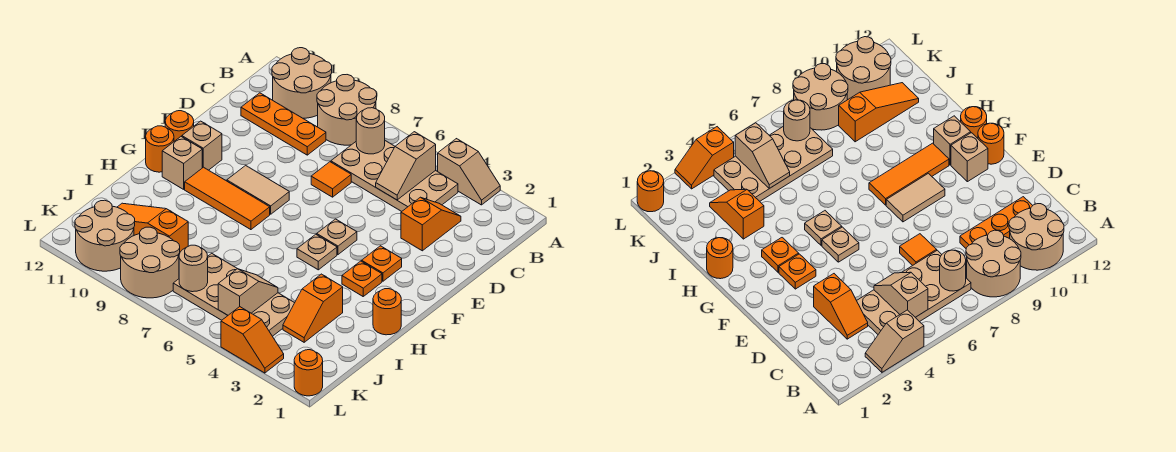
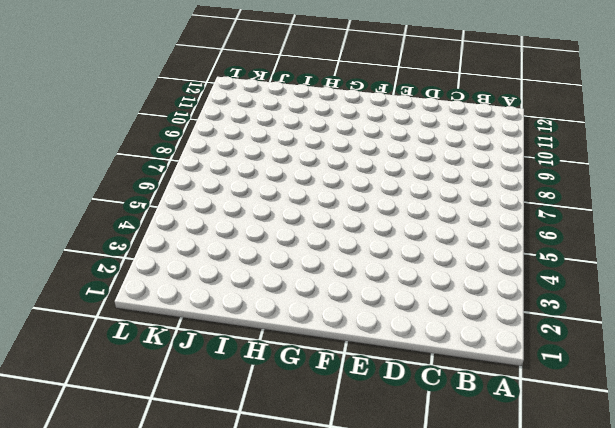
none -> tan slope A3:A4 level 1 top 4
none -> tan round brick A8:B9 level 1
none -> tan round brick A10:B11 level 1

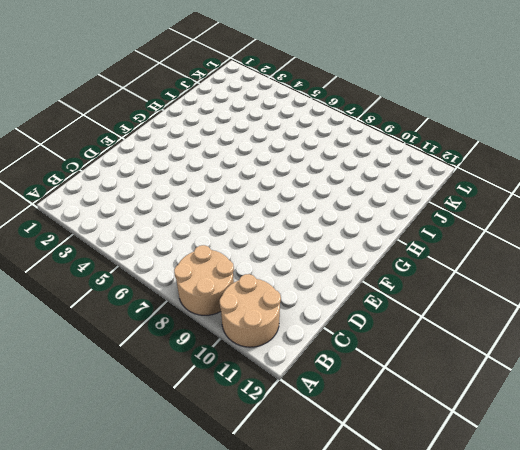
none -> tan slope A3:A4 level 1 top 4
none -> tan plate B4:C7 level 1
none -> orange slope C3:D3 level 1 top D

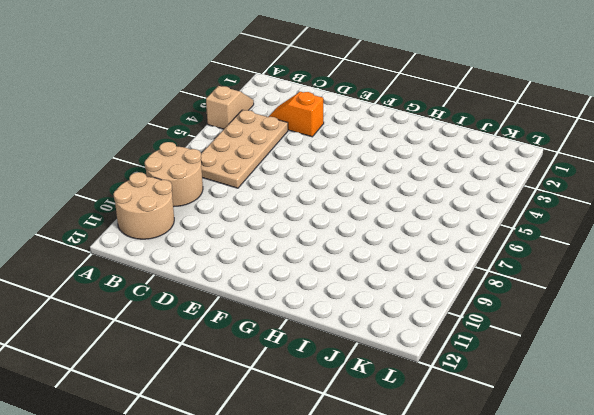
none -> orange plate C9:C11 level 1
none -> orange tile D7 level 1
none -> orange plate F3 level 1

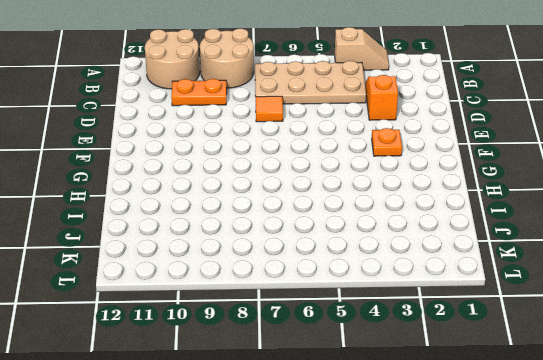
orange plate C9:C10 level 1 -> orange plate C9:C11 level 1
none -> tan plate F5 level 1
none -> tan tile F8:F9 level 1
none -> tan brick F11 level 1

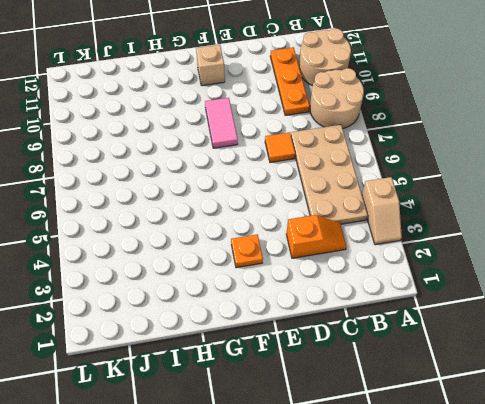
pink tile F8:F9 level 1 -> tan tile F8:F9 level 1
none -> tan plate F5 level 1
none -> orange round brick F12 level 1
none -> orange plate G3 level 1

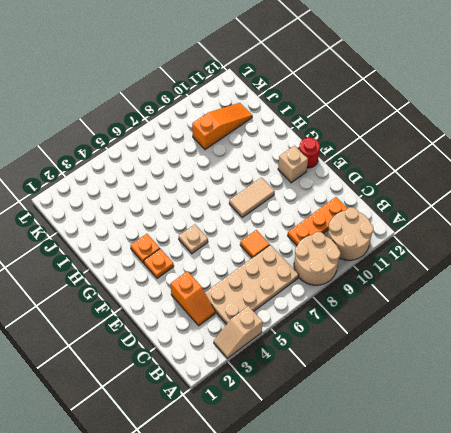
red round brick F12 level 1 -> orange round brick F12 level 1
none -> tan plate G5 level 1
none -> orange tile G8:G10 level 1
none -> tan brick G11 level 1

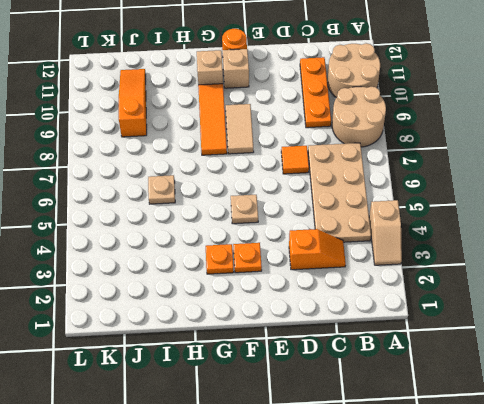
tan plate I6 level 1 -> tan plate G5 level 1
none -> orange round brick G12 level 1
none -> orange round brick H1 level 1
none -> orange slope I3:J3 level 1 top I

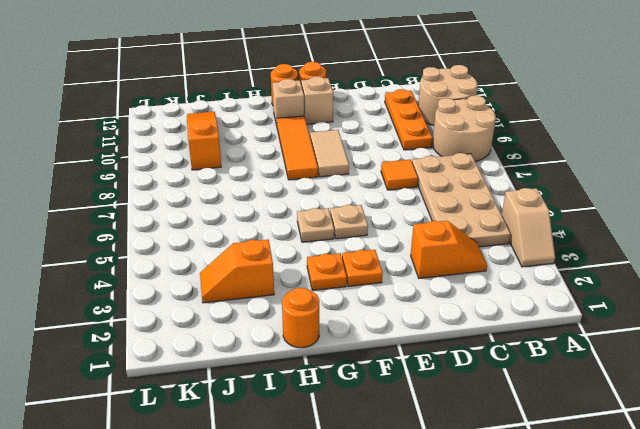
none -> tan plate J4:K7 level 1
none -> tan round brick K8:L9 level 1
none -> tan round brick K10:L11 level 1

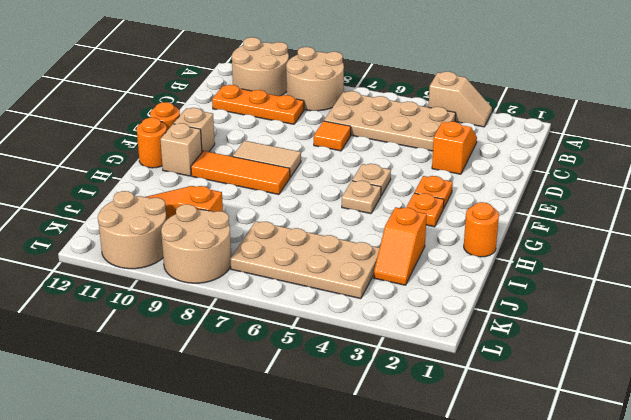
none -> orange round brick L1 level 1
none -> orange slope L3:L4 level 1 top 4
none -> tan slope B5:C5 level 2 top B

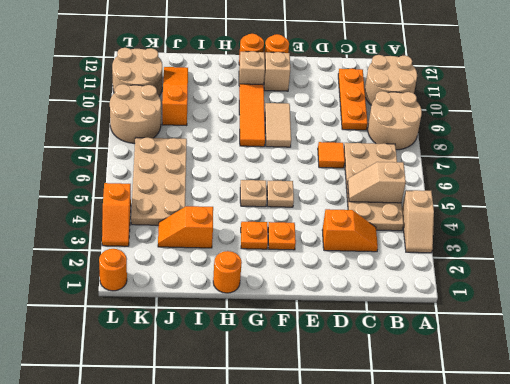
none -> tan round brick B7 level 2
none -> tan slope J5:K5 level 2 top K
none -> tan round brick K7 level 2

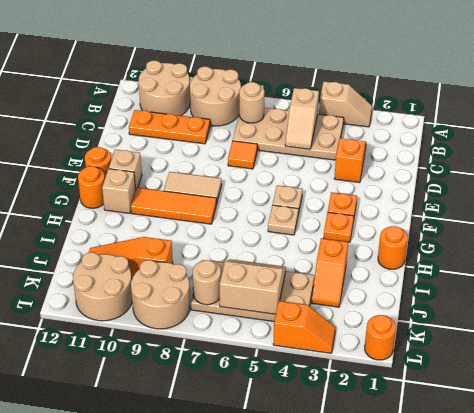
tan slope J5:K6 level 2 top K -> tan slope J5:K5 level 2 top K

